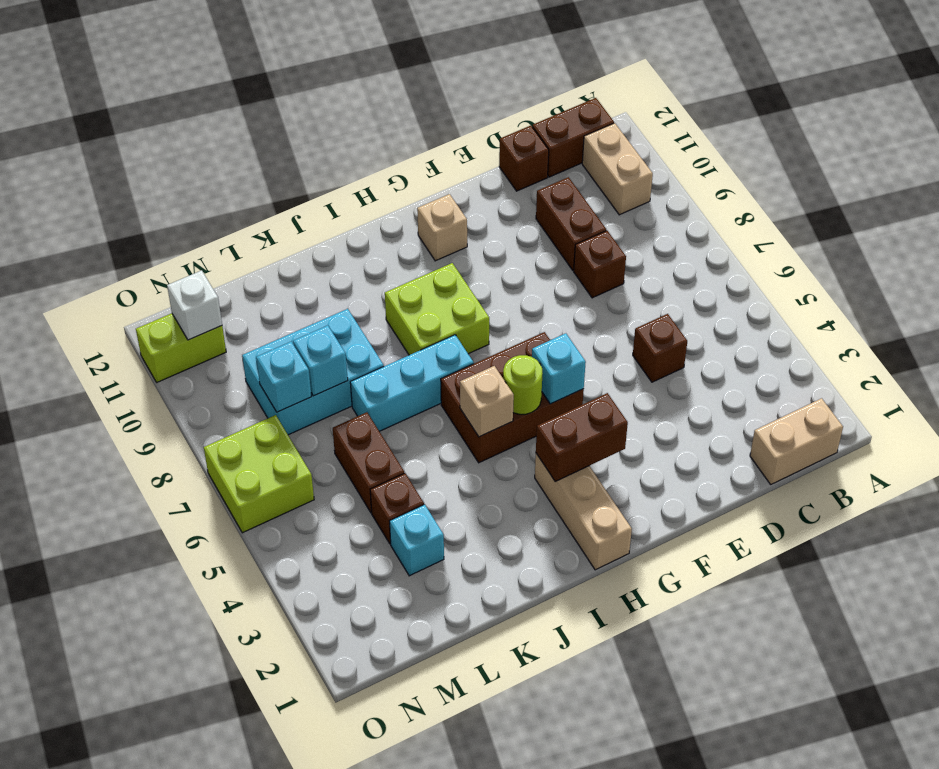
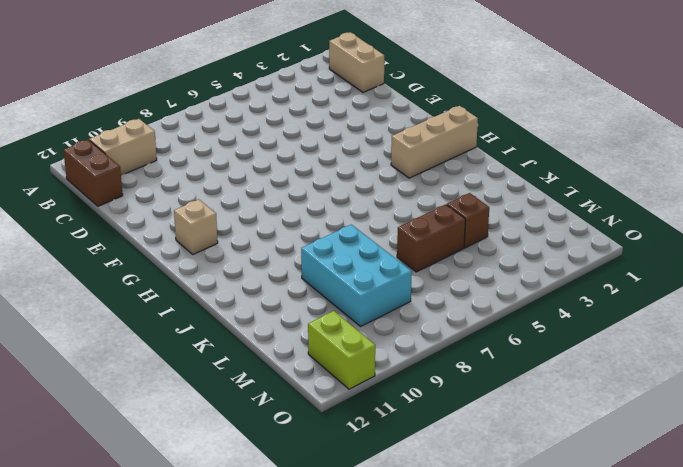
none -> brown brick D5 level 1
none -> brown brick D8 level 1
none -> brown brick D9:D10 level 1

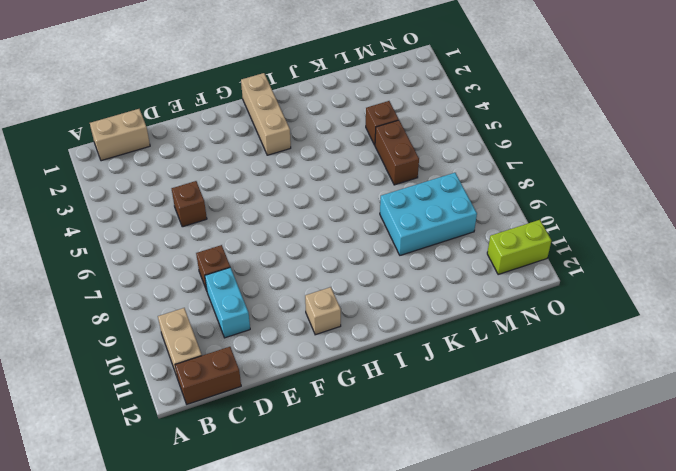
cyan brick D9:D10 level 1 -> brown brick D9:D10 level 1
none -> brown brick D12 level 1
none -> brown brick G5:I6 level 1
none -> lime brick H8:I9 level 1

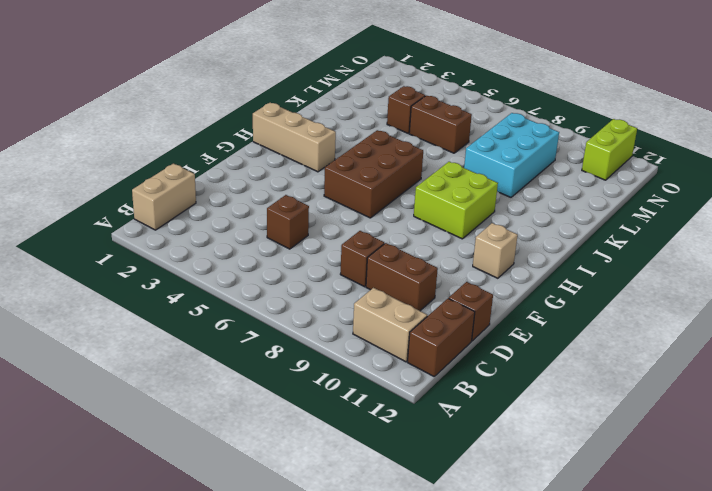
none -> cyan brick I7:K7 level 1
none -> cyan brick L3 level 1
none -> lime brick N6:O7 level 1

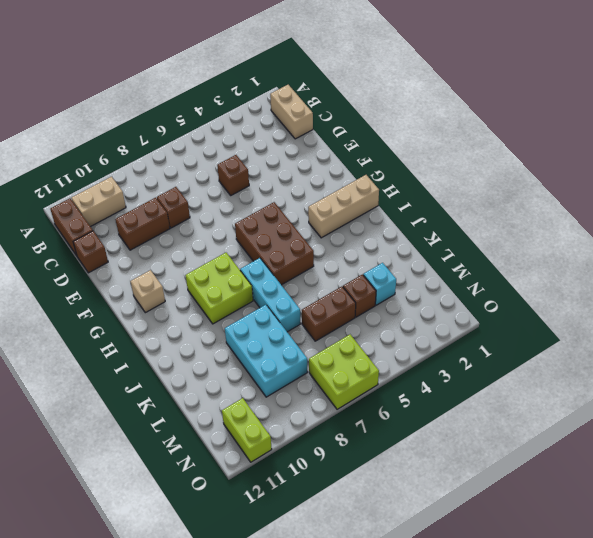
none -> brown brick G3:H3 level 2
none -> cyan brick G5 level 2
none -> lime round brick H5 level 2

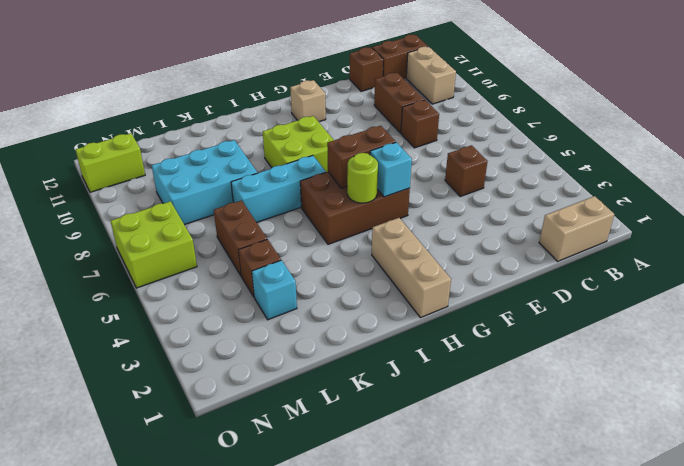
brown brick G6:H6 level 2 -> brown brick G3:H3 level 2
none -> tan brick I5 level 2
none -> cyan brick L8 level 2
none -> cyan brick M8 level 2

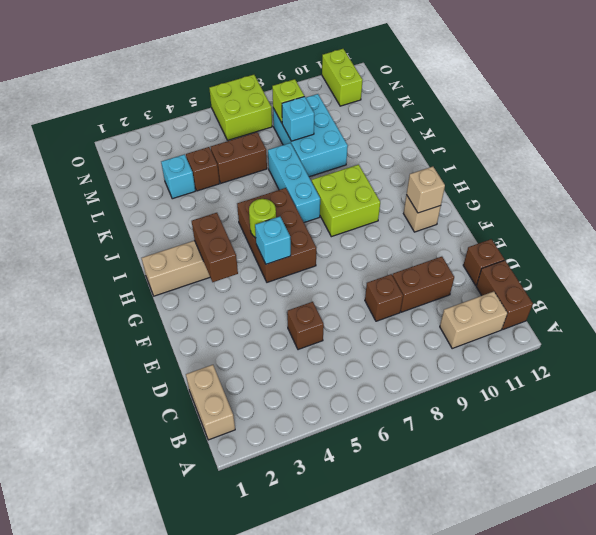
tan brick G11 level 2 -> tan brick I5 level 2
lime brick M8 level 2 -> cyan brick M8 level 2
none -> white brick N11 level 2

